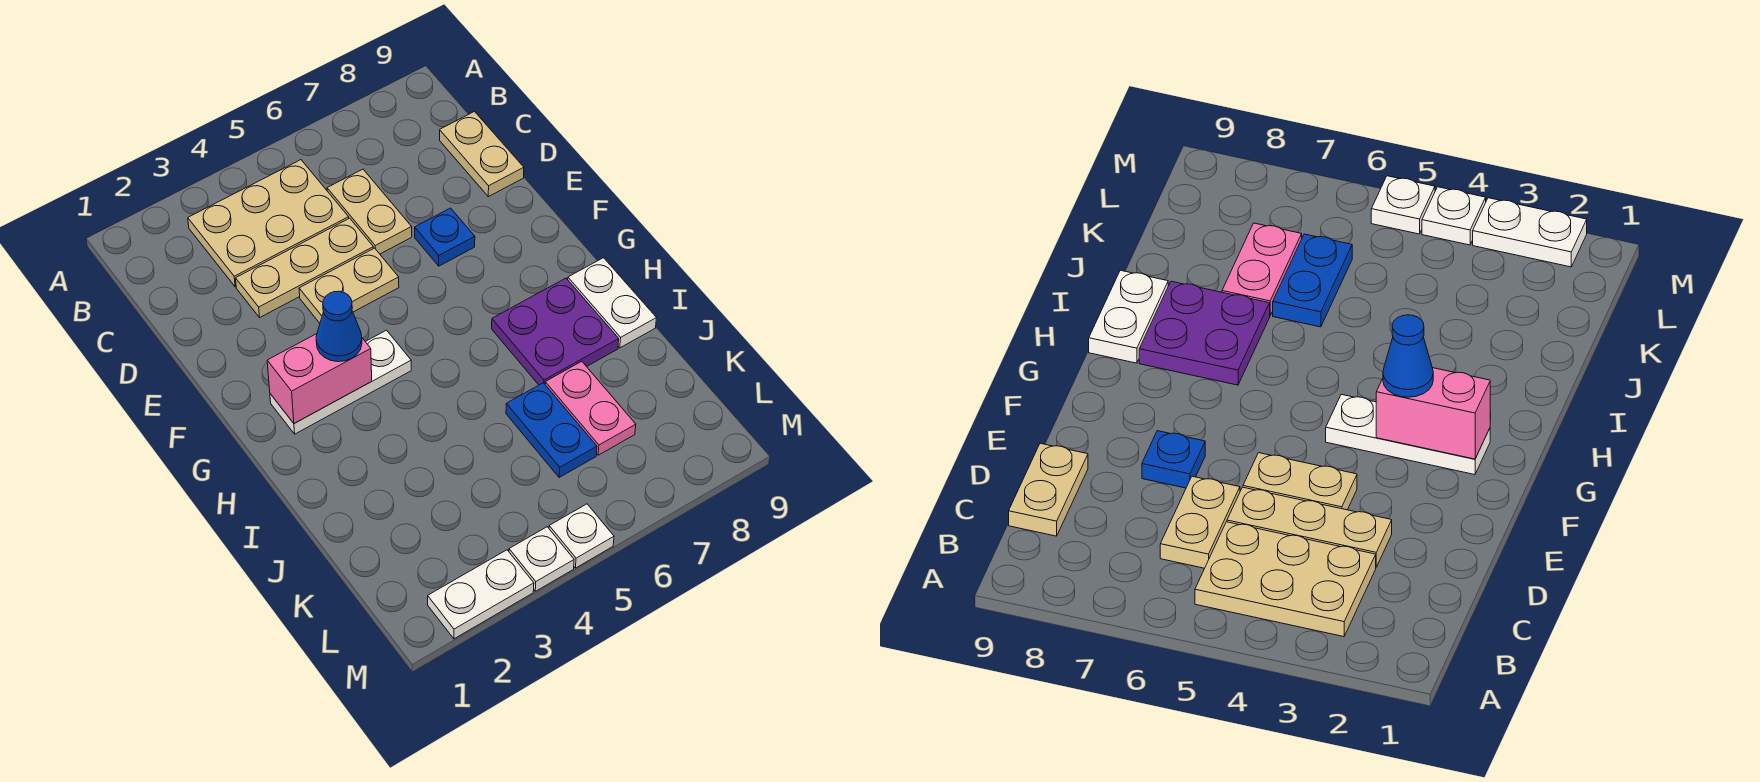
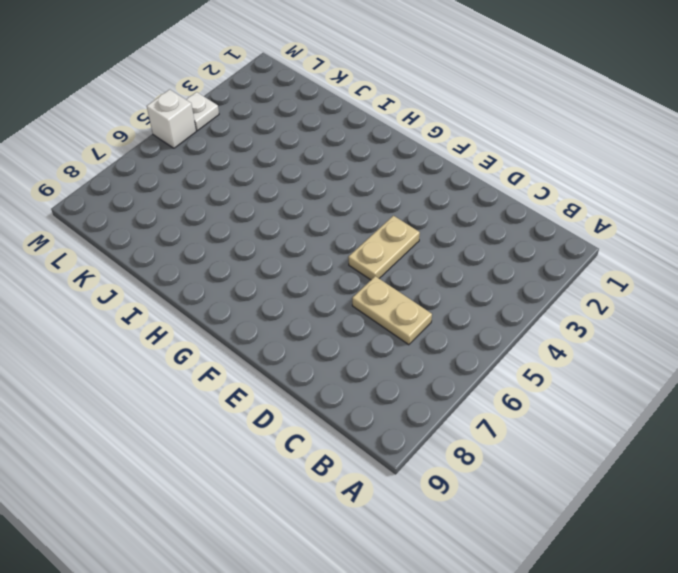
white brick M5 level 1 -> white plate M5 level 1
none -> tan plate B3:C5 level 1
none -> tan plate C9:D9 level 1
none -> tan plate D3:D5 level 1

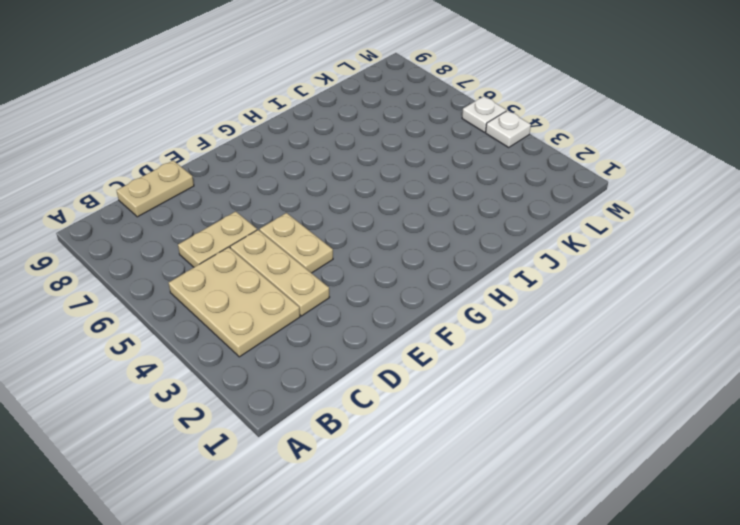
none -> blue plate E7 level 1
none -> white plate G2:G4 level 1
none -> purple plate H7:I8 level 1

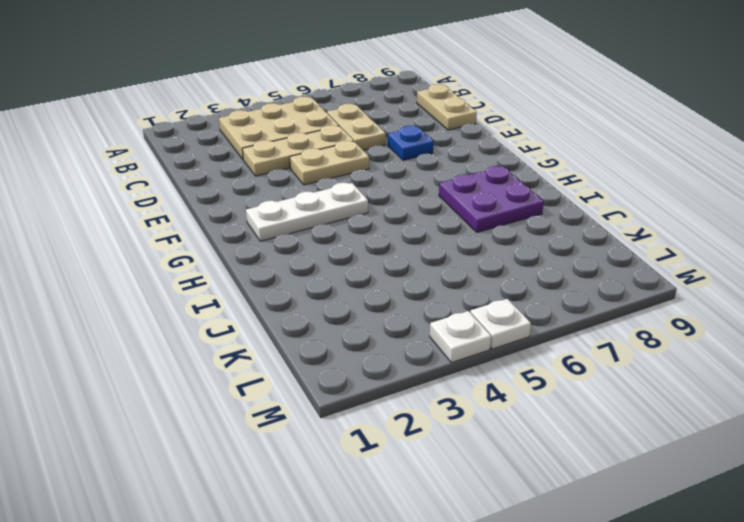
none -> white plate H9:I9 level 1
none -> blue plate J6:K6 level 1
none -> pink plate J7:K7 level 1

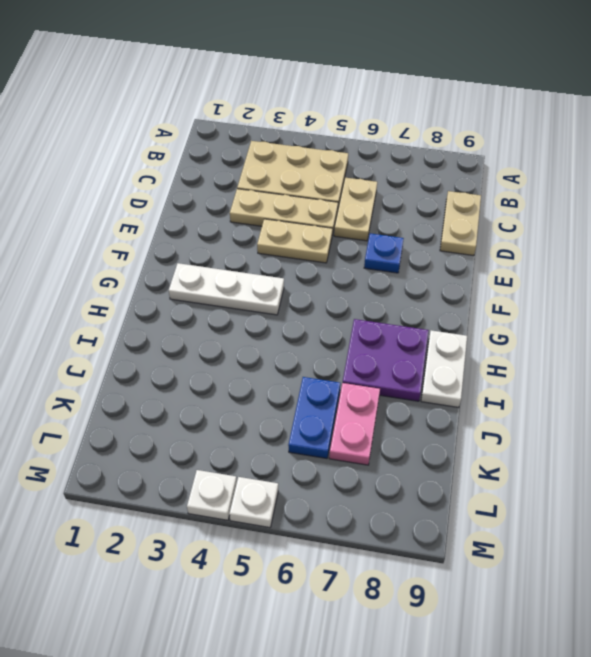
none -> white plate M2:M3 level 1
none -> pink brick G2:G3 level 2
none -> blue cone G3 level 3

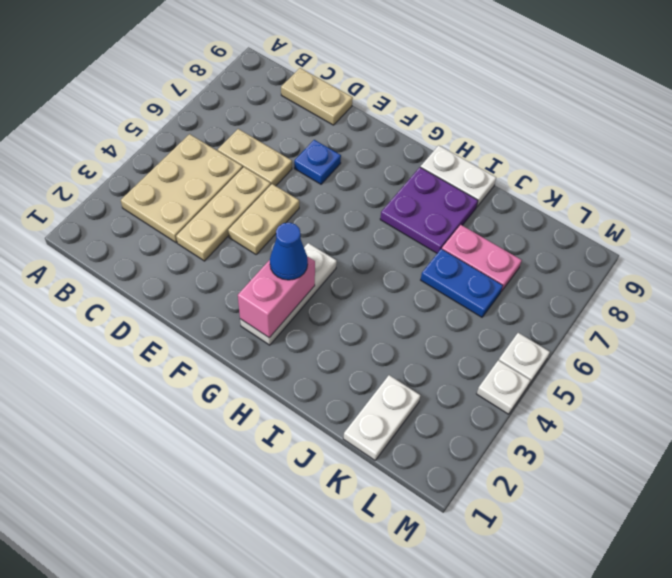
white plate K1:K2 level 1 -> white plate M2:M3 level 1

